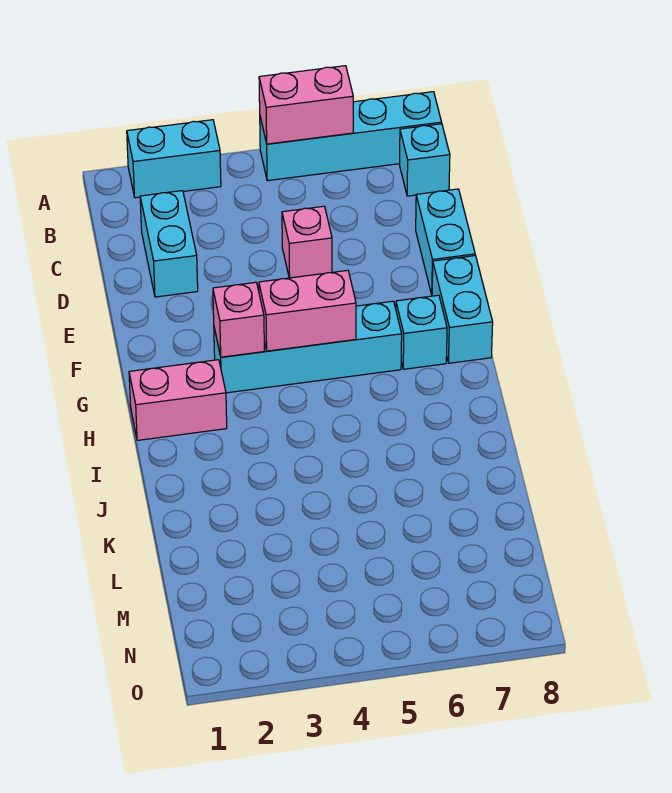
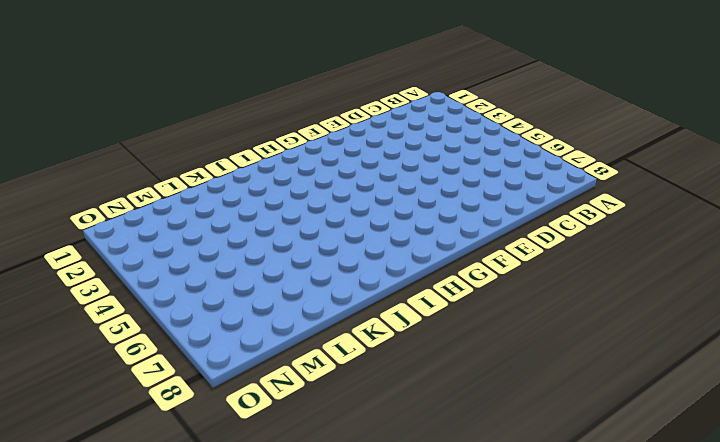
none -> cyan brick A2:A3 level 1
none -> cyan brick A5:A8 level 1
none -> cyan brick B8 level 1

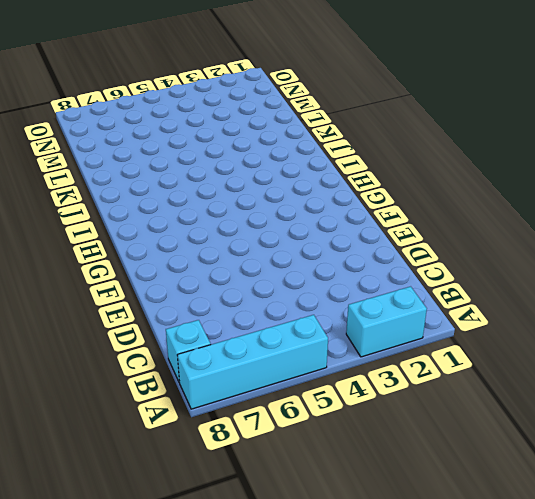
none -> cyan brick C2:D2 level 1
none -> pink brick D5 level 1
none -> cyan brick D8:E8 level 1

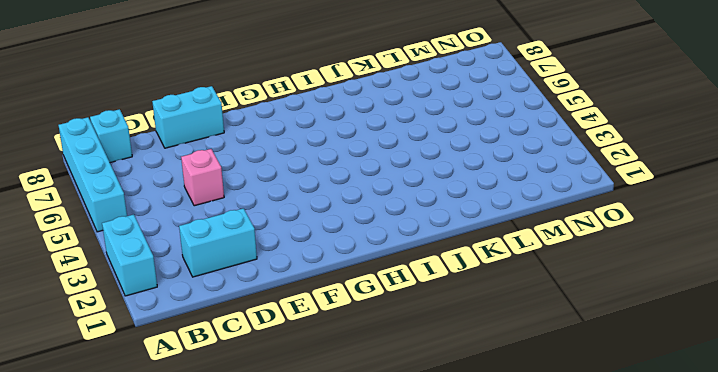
none -> cyan brick F8:G8 level 1
none -> cyan brick G3:G6 level 1
none -> cyan brick G7 level 1

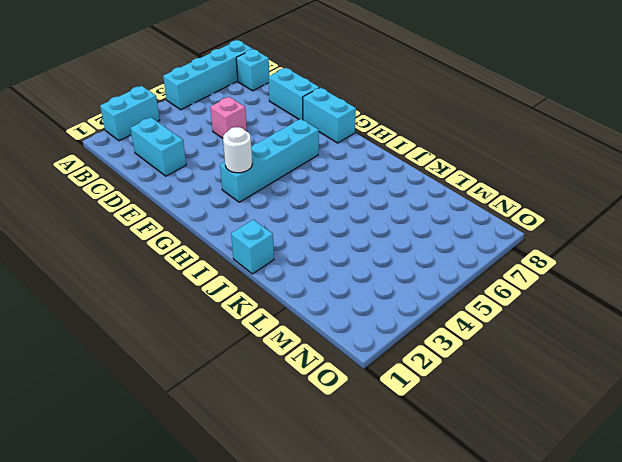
white round brick G3 level 2 -> pink brick G3 level 2
cyan brick J1 level 1 -> cyan brick G7 level 1
none -> pink brick H1:H2 level 1
none -> pink brick A5:A6 level 2
none -> pink brick G4:G5 level 2

